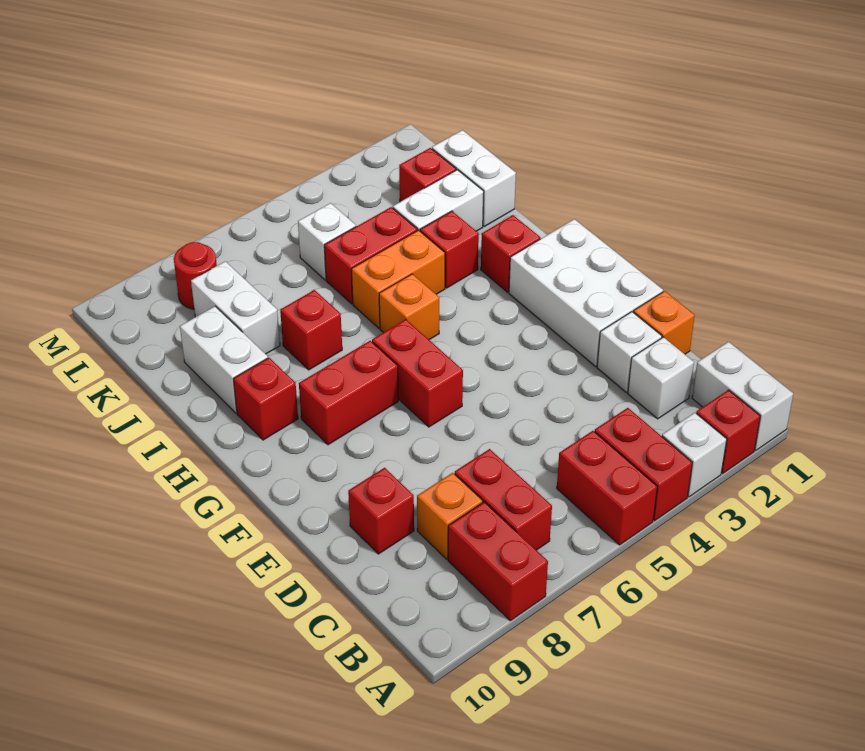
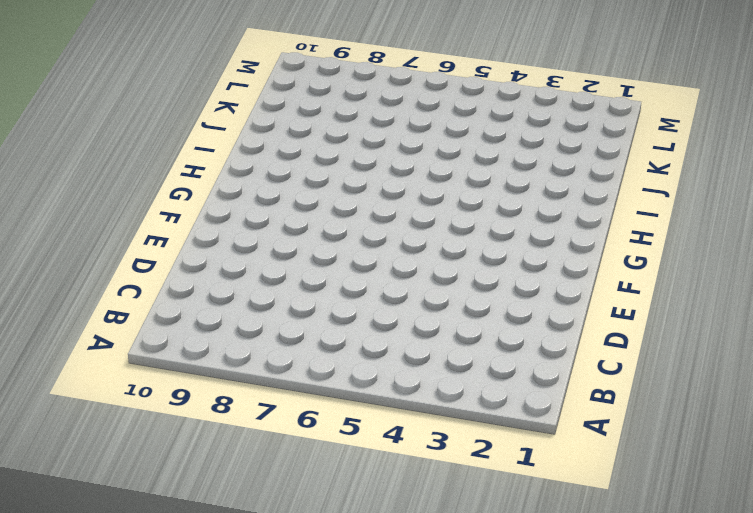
none -> white brick A1:B1 level 1
none -> red brick A2 level 1
none -> white brick A3 level 1

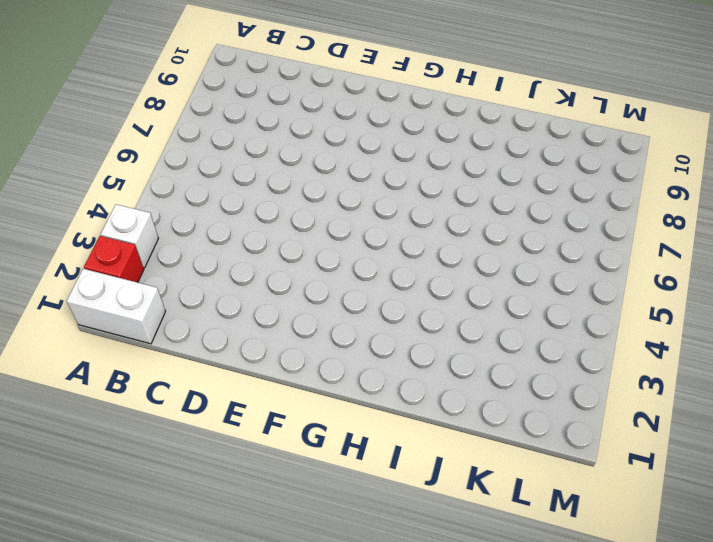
none -> red brick A4:B4 level 1
none -> red brick A5:B5 level 1
none -> red brick A8:B8 level 1

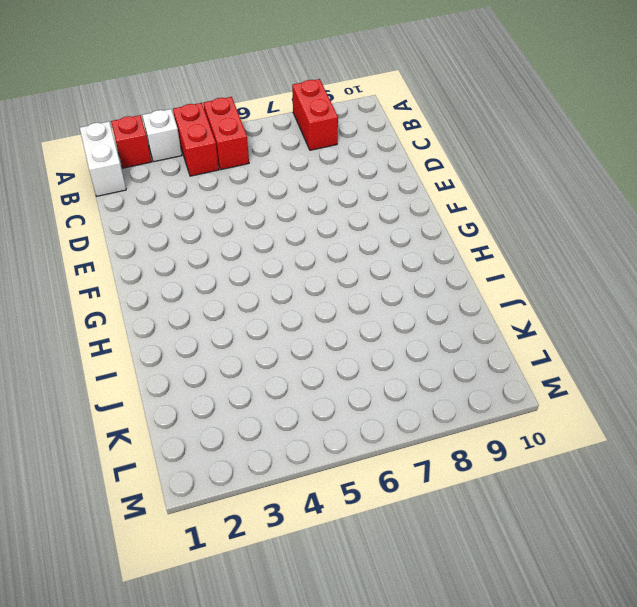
none -> red brick B7:C7 level 1
none -> white brick C2 level 1
none -> orange brick C8 level 1

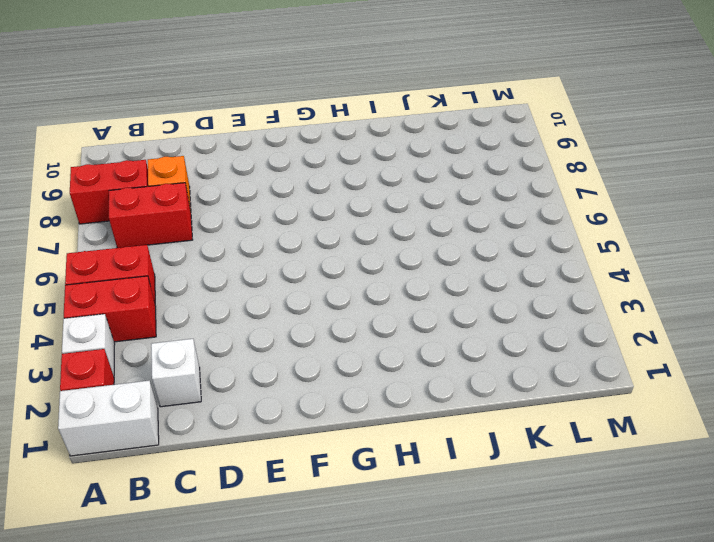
none -> orange brick D1 level 1
none -> white brick D2 level 1
none -> red brick D9 level 1

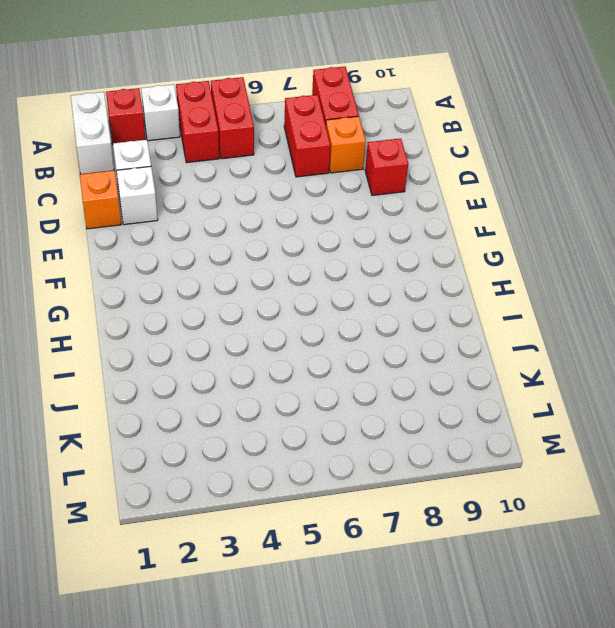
none -> white brick E1:G2 level 1
none -> red brick F6:G6 level 1
none -> red brick G7:G8 level 1

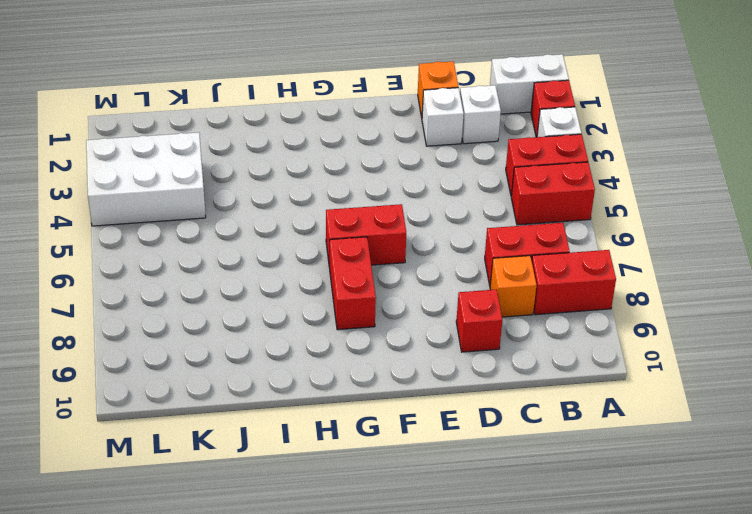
white brick K3:M4 level 1 -> white brick E1:G2 level 1
none -> red brick H2 level 1
none -> orange brick H5 level 1
none -> red brick H9 level 1

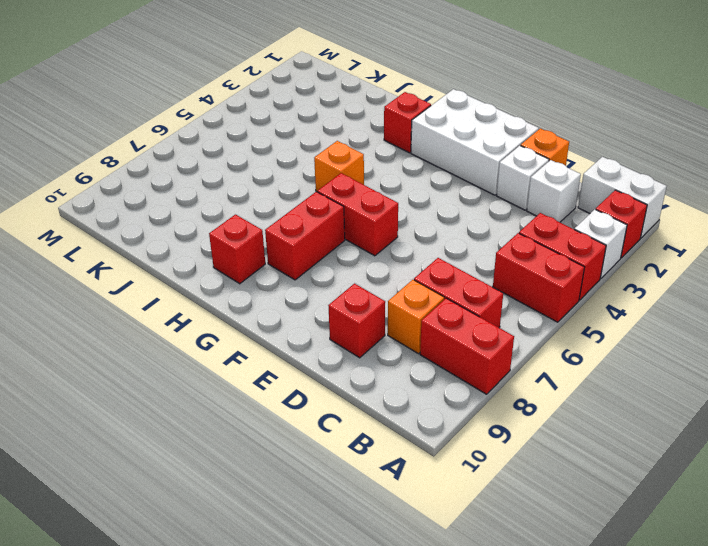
none -> red brick I3 level 1
none -> orange brick I4:I5 level 1
none -> red brick I7 level 1

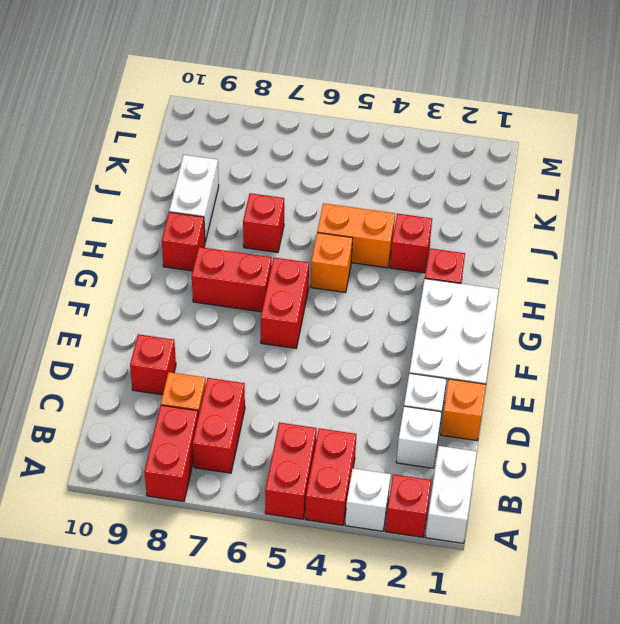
none -> white brick J1:K1 level 1
none -> white brick J2:J3 level 1
none -> red brick J4:J5 level 1

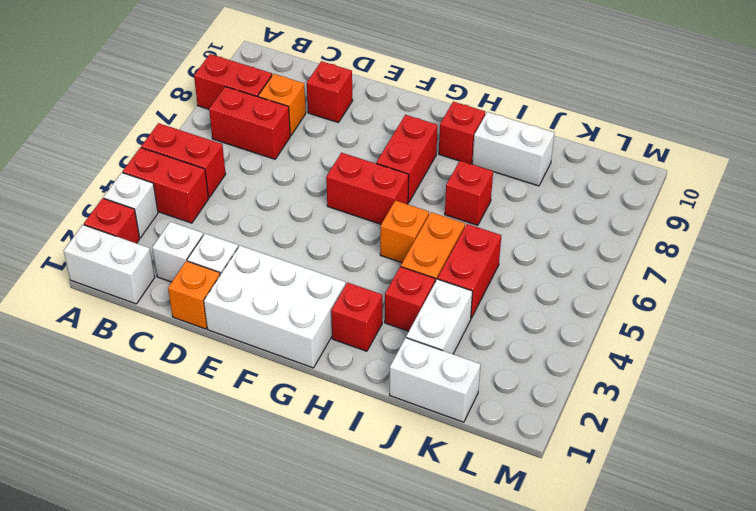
none -> white brick J8:K8 level 1
none -> red brick K2 level 1
none -> white brick K5 level 1

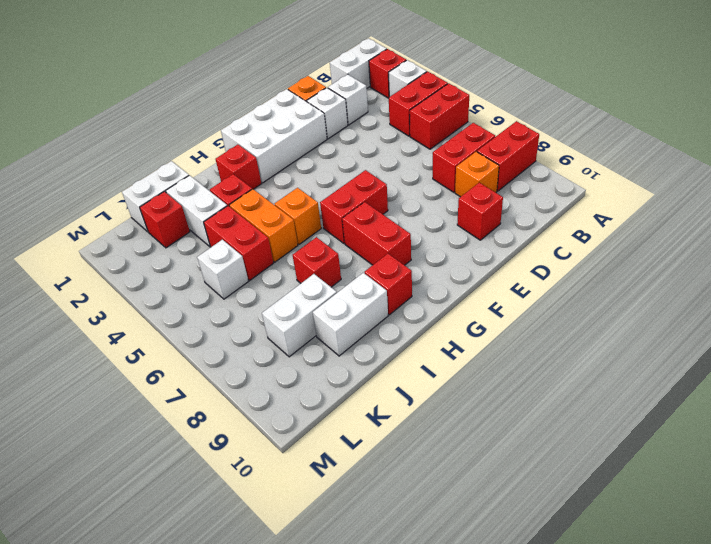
none -> red round brick L8 level 1

